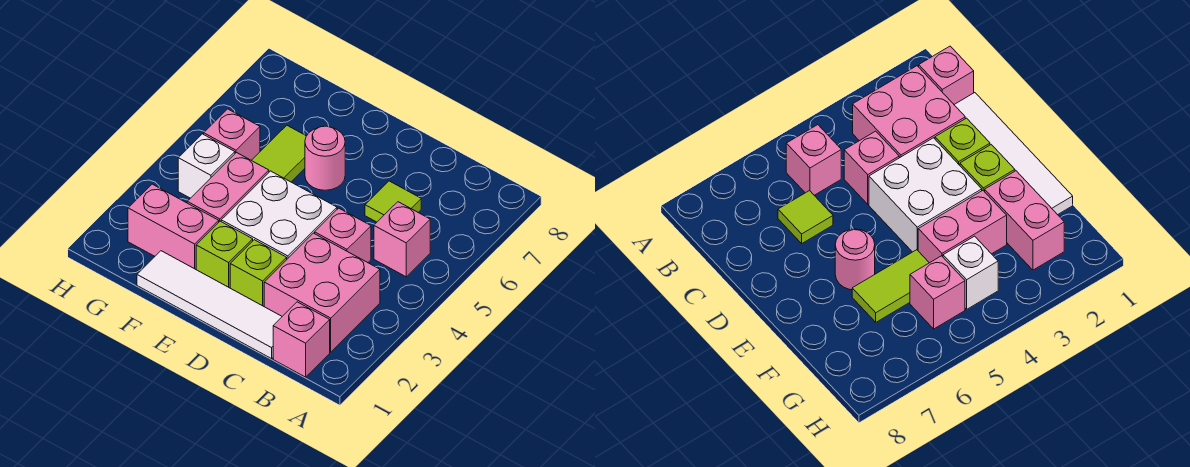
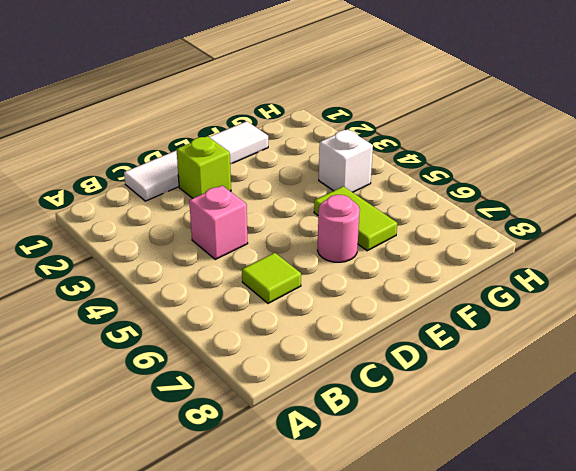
none -> pink brick B1 level 1
none -> pink brick B2:C3 level 1
none -> pink brick B5 level 1

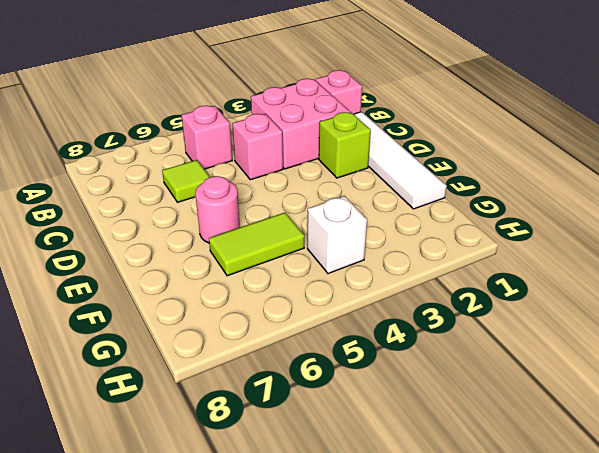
none -> white brick D3:E4 level 1
none -> lime brick E2 level 1
none -> pink brick F2:G2 level 1

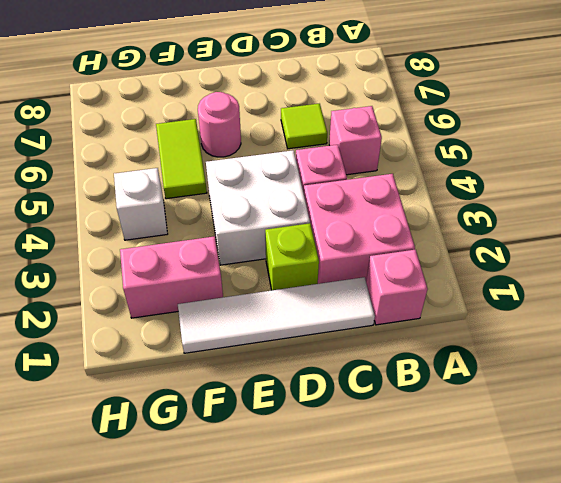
none -> lime brick E2 level 1
none -> pink brick F3:F4 level 1
none -> pink brick G5 level 1

